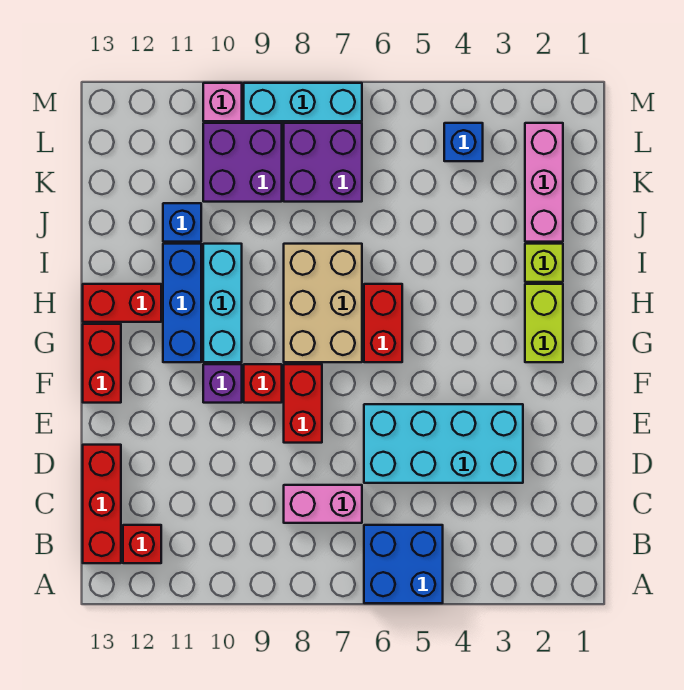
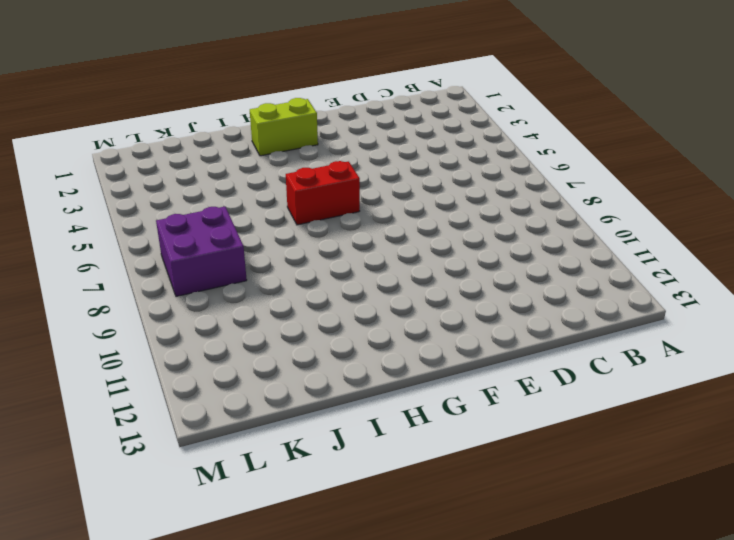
none -> blue brick A5:B6 level 1
none -> red brick B12 level 1
none -> red brick B13:D13 level 1

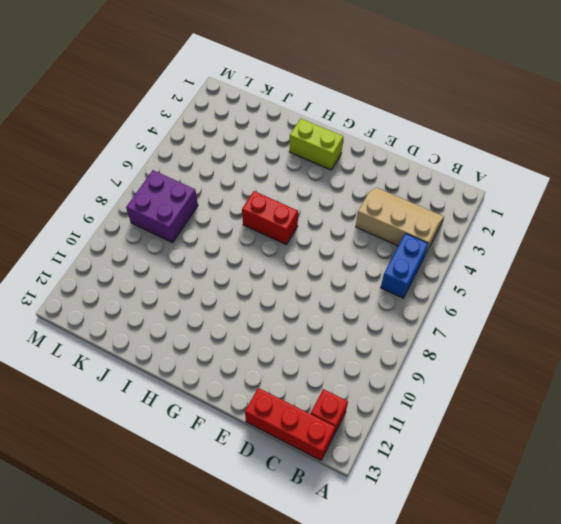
tan slope B3:D4 level 1 top 4 -> cyan brick D3:E6 level 1
blue brick B5:B6 level 1 -> blue brick A5:B6 level 1
none -> pink brick C7:C8 level 1
none -> red brick E8:F8 level 1
none -> red brick F9 level 1

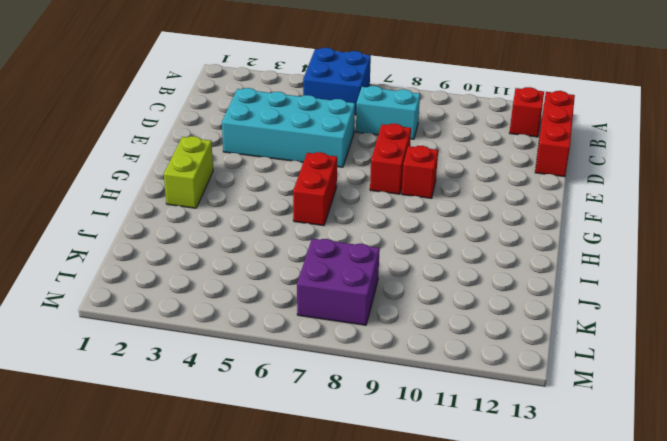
cyan brick C7:C8 level 1 -> pink brick C7:C8 level 1
none -> purple brick F10 level 1
none -> red brick F13:G13 level 1
none -> tan brick G7:I8 level 1

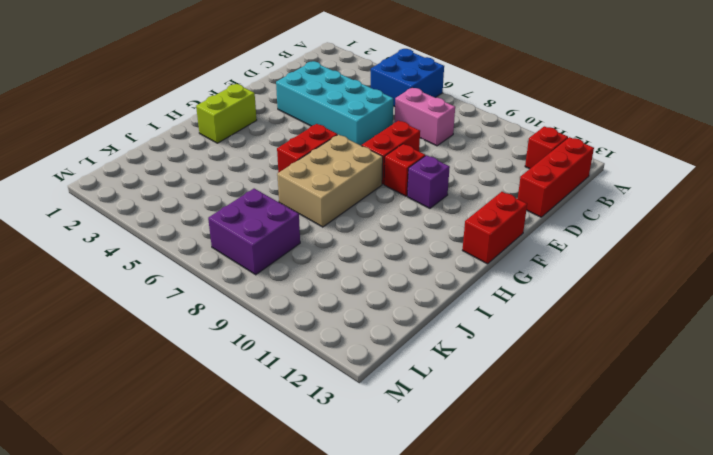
none -> cyan brick G10:I10 level 1
none -> blue brick G11:I11 level 1
none -> red brick H12:H13 level 1

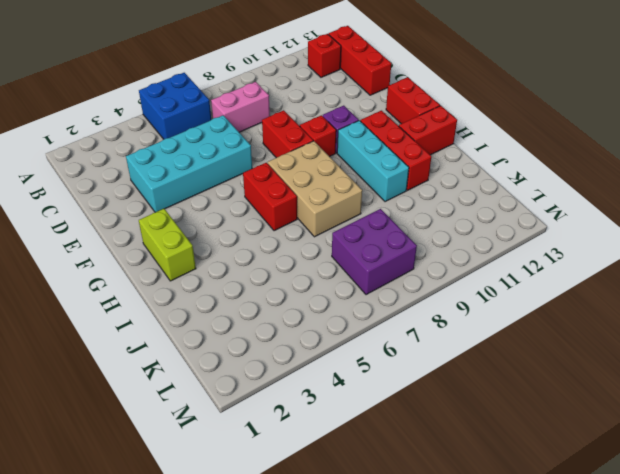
red brick G11:I11 level 1 -> blue brick G11:I11 level 1
none -> lime brick I2 level 1
none -> pink brick J2:L2 level 1
none -> blue brick J11 level 1

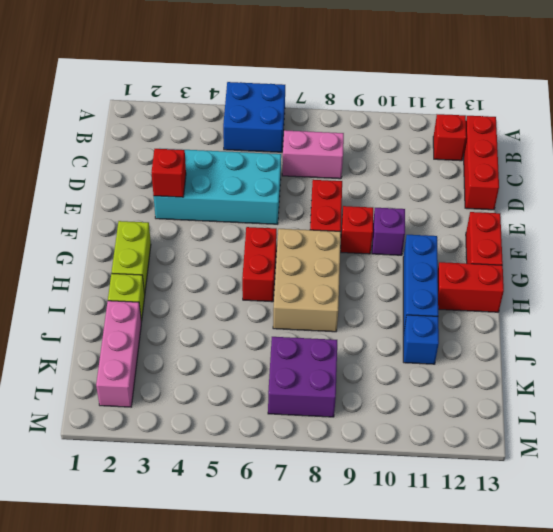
red brick E3 level 2 -> none
none -> cyan brick G10:I10 level 1
none -> purple brick K9:L10 level 1
none -> blue brick L4 level 1

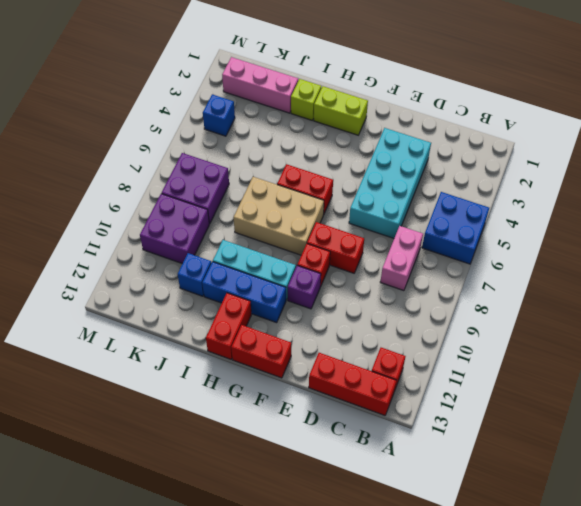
none -> cyan brick M7:M9 level 1
none -> pink brick M10 level 1

